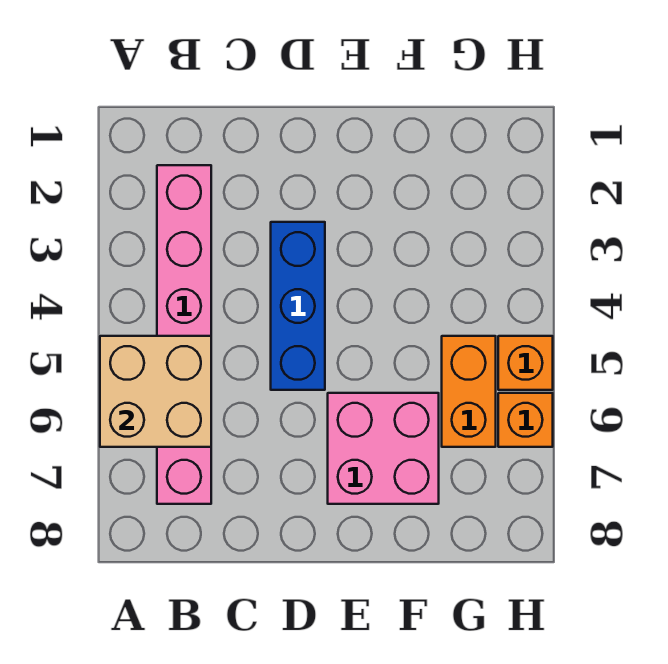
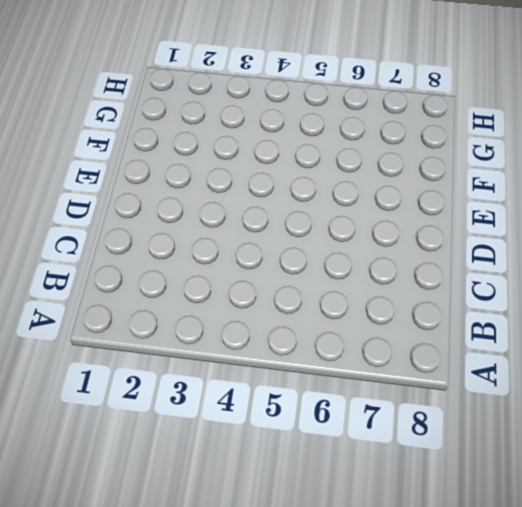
none -> pink brick B2:B7 level 1
none -> blue brick D3:D5 level 1

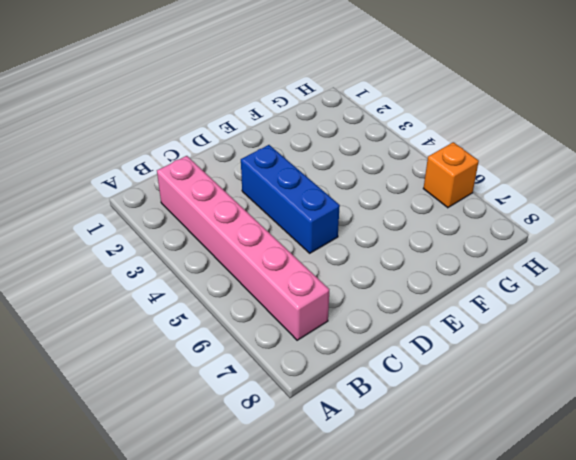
none -> pink brick E6:F7 level 1
none -> orange brick G5:G6 level 1

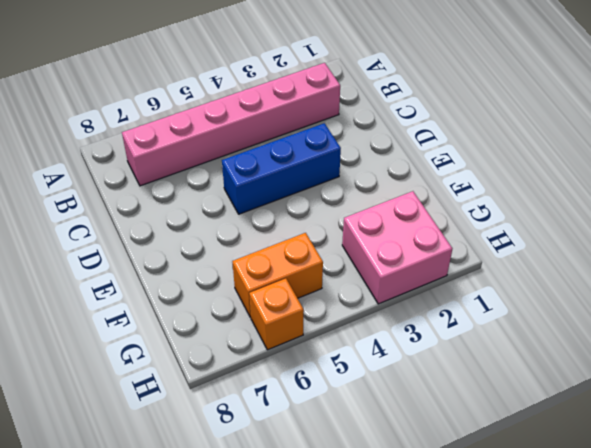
pink brick G2:H3 level 1 -> pink brick E6:F7 level 1
none -> orange brick H5 level 1
none -> tan brick A5:B6 level 2

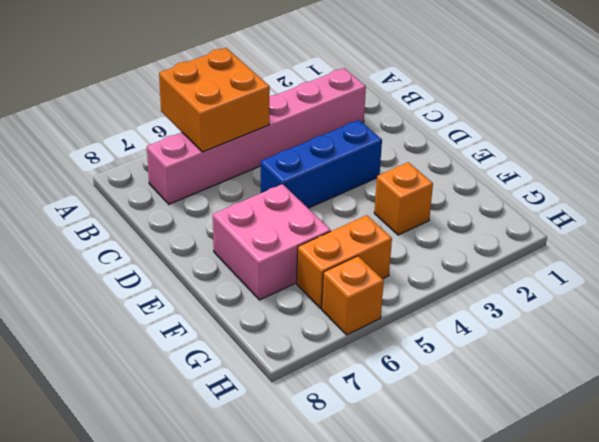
orange brick A5:B6 level 2 -> tan brick A5:B6 level 2
orange brick F3 level 1 -> orange brick H5 level 1

